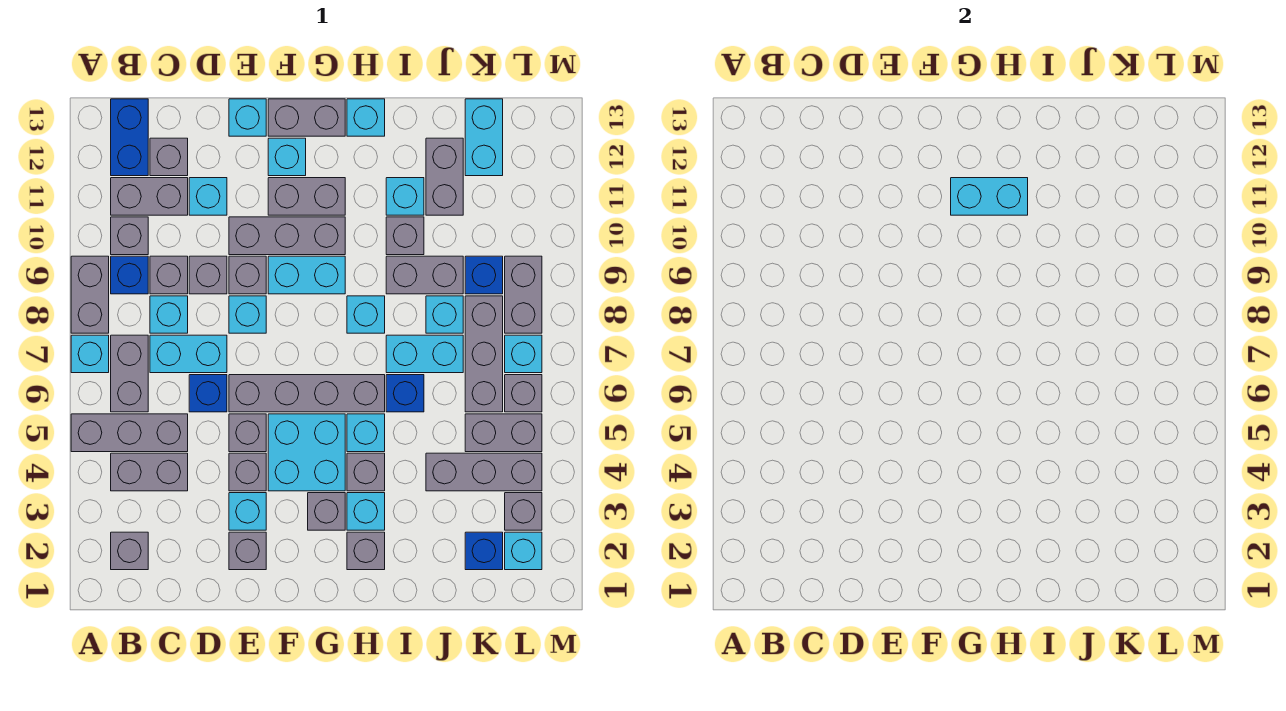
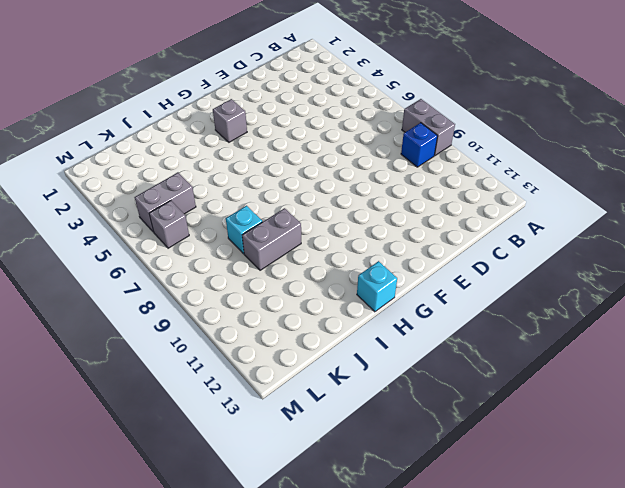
none -> grey brick A5:C5 level 1
none -> cyan brick A7 level 1
none -> grey brick B2 level 1
none -> grey brick B4:C4 level 1

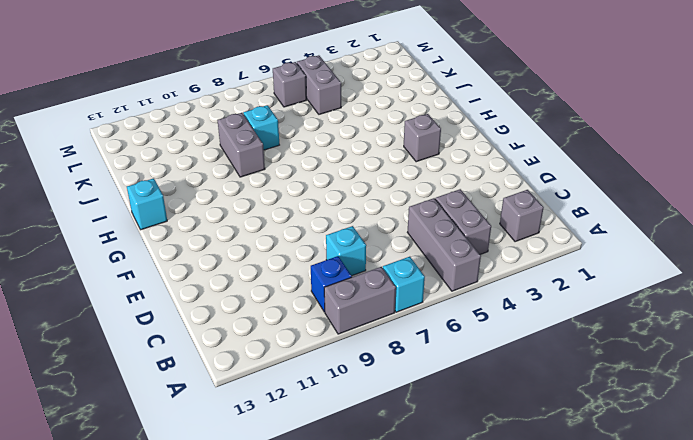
none -> grey brick B6:B7 level 1
none -> grey brick B10 level 1
none -> grey brick B11:C11 level 1
none -> blue brick B12:B13 level 1

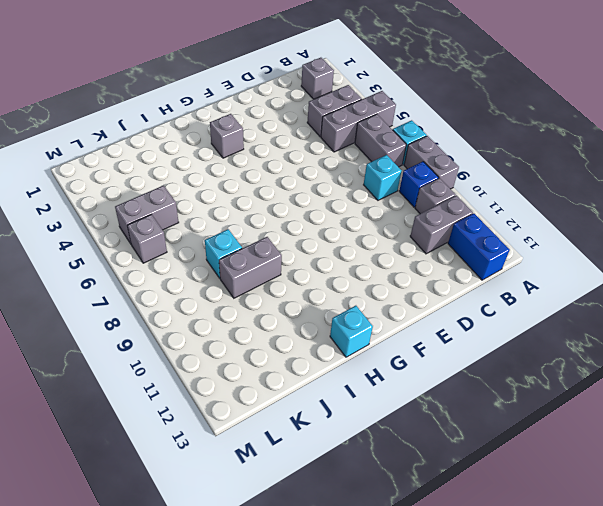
none -> cyan brick C7:D7 level 1
none -> grey brick C9 level 1
none -> grey brick C12 level 1
none -> blue brick D6 level 1

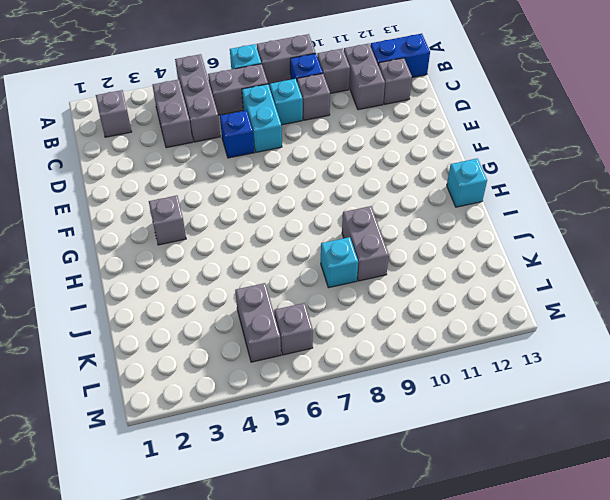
none -> grey brick D9 level 1
none -> cyan brick D11 level 1
none -> grey brick E2 level 1
none -> cyan brick E3 level 1

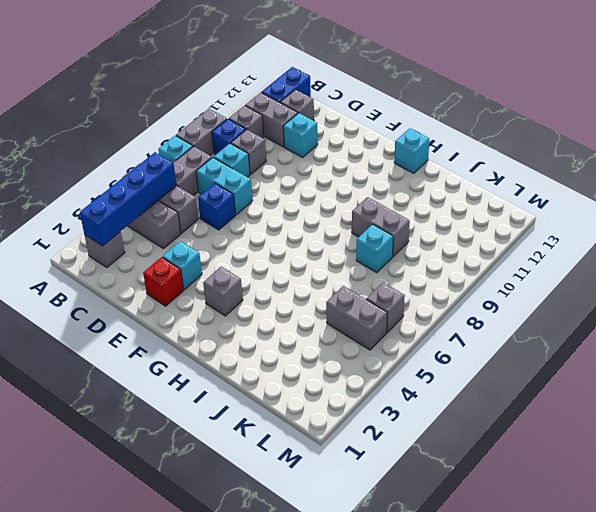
blue brick B2:B5 level 2 -> none
red brick E2 level 1 -> grey brick E2 level 1
none -> grey brick D9 level 1
none -> grey brick E4 level 1
none -> grey brick E5 level 1
none -> grey brick E6:H6 level 1

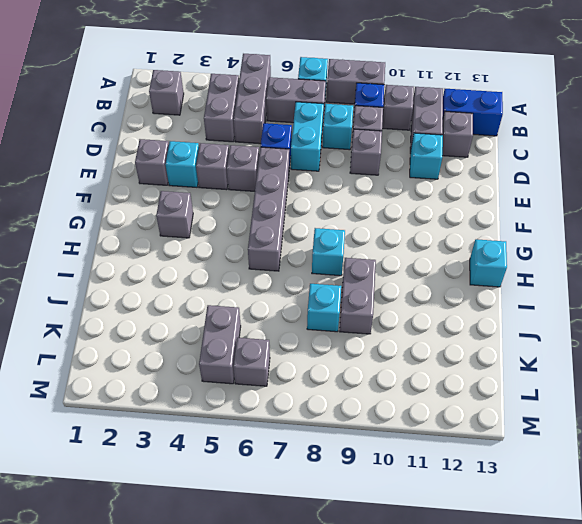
none -> cyan brick E8 level 1
none -> grey brick E9 level 1
none -> grey brick E10:G10 level 1
none -> cyan brick E13 level 1

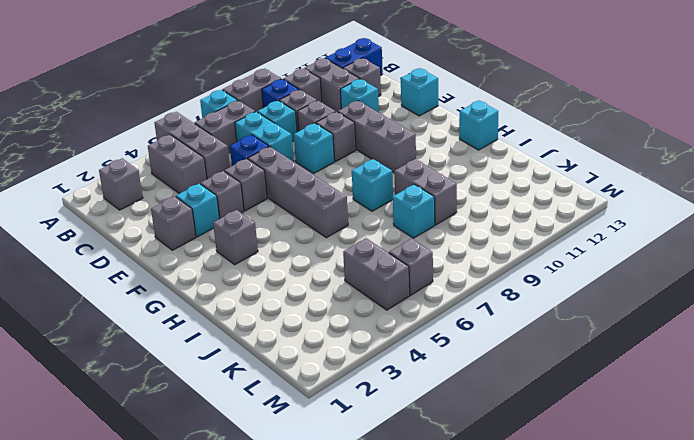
none -> cyan brick F4:G5 level 1
none -> cyan brick F9:G9 level 1
none -> grey brick F11:G11 level 1
none -> cyan brick F12 level 1

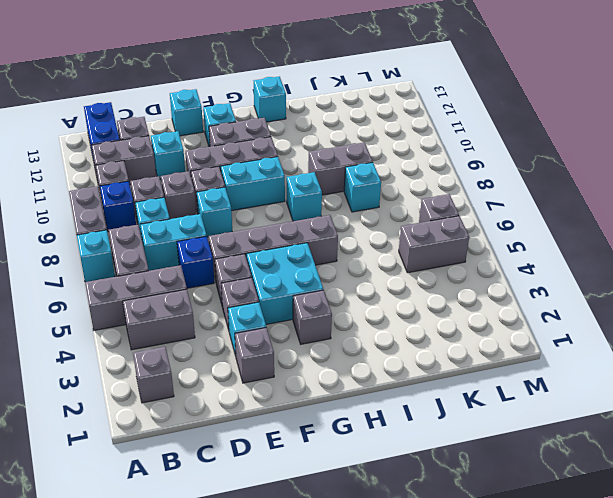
none -> grey brick F13:G13 level 1
none -> grey brick H2 level 1
none -> cyan brick H3 level 1
none -> grey brick H4 level 1

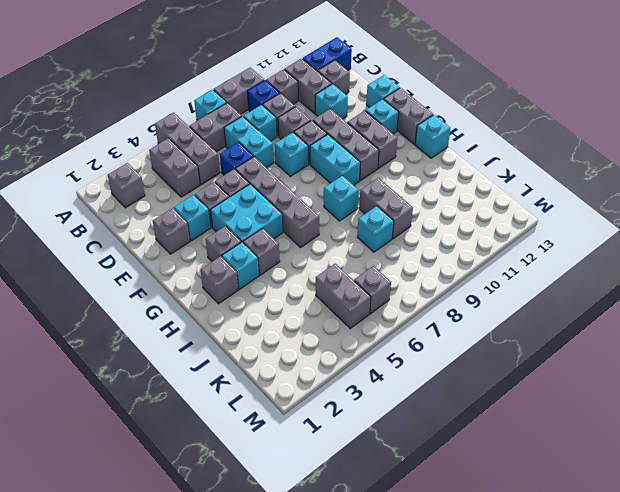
none -> cyan brick H5 level 1
none -> blue brick I6 level 1
none -> cyan brick I7:J7 level 1
none -> grey brick I10 level 1

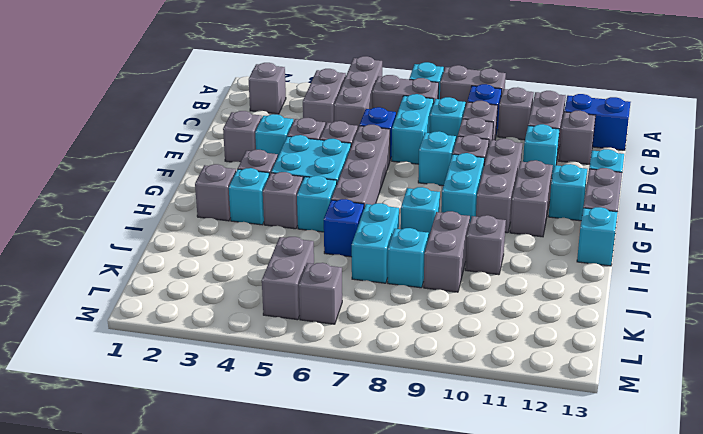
none -> cyan brick I11 level 1
none -> grey brick J4:L4 level 1
none -> grey brick J11:J12 level 1
none -> blue brick K2 level 1

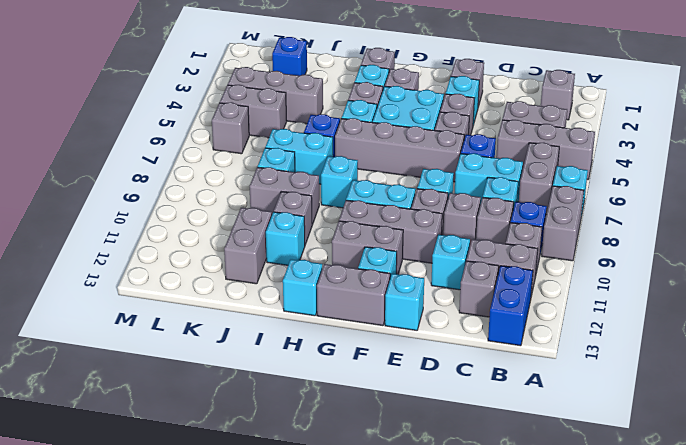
none -> grey brick K6:K8 level 1
none -> blue brick K9 level 1
none -> cyan brick K12:K13 level 1
none -> cyan brick L2 level 1

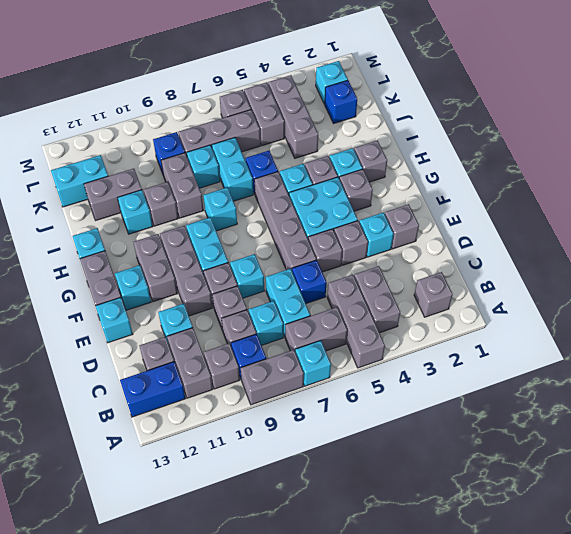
none -> grey brick L3 level 1
none -> cyan brick L7 level 1
none -> grey brick L8:L9 level 1
none -> cyan brick G11:H11 level 2

